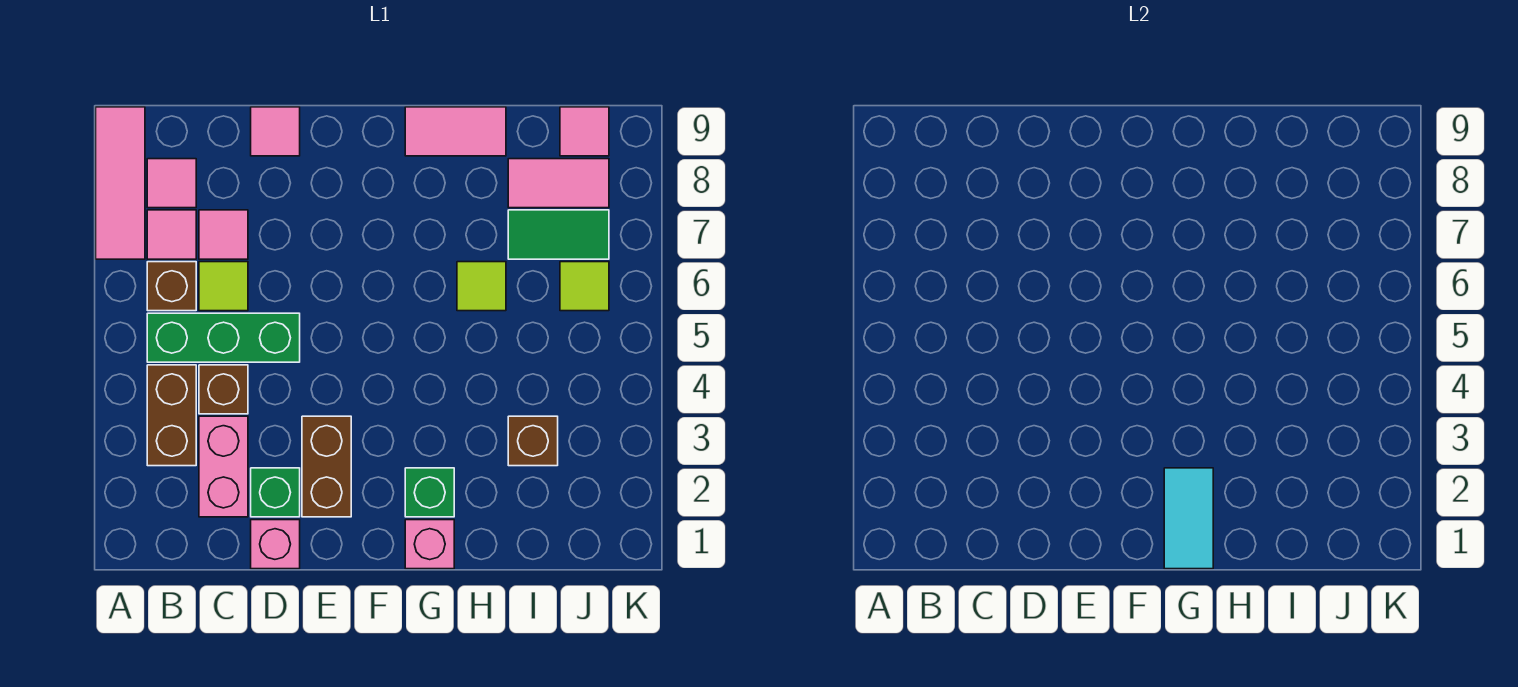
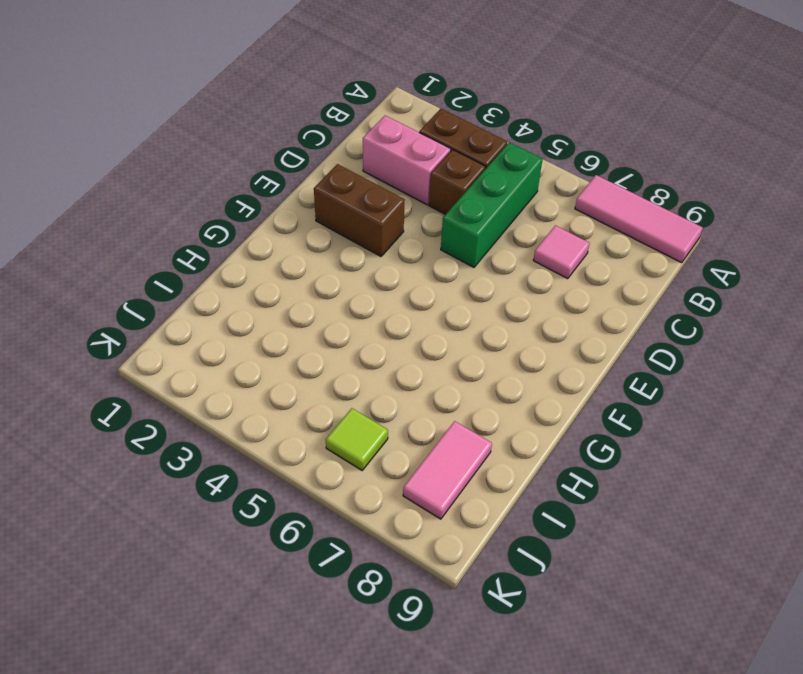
none -> brown brick B6 level 1
none -> pink tile B7 level 1
none -> pink tile B8 level 1

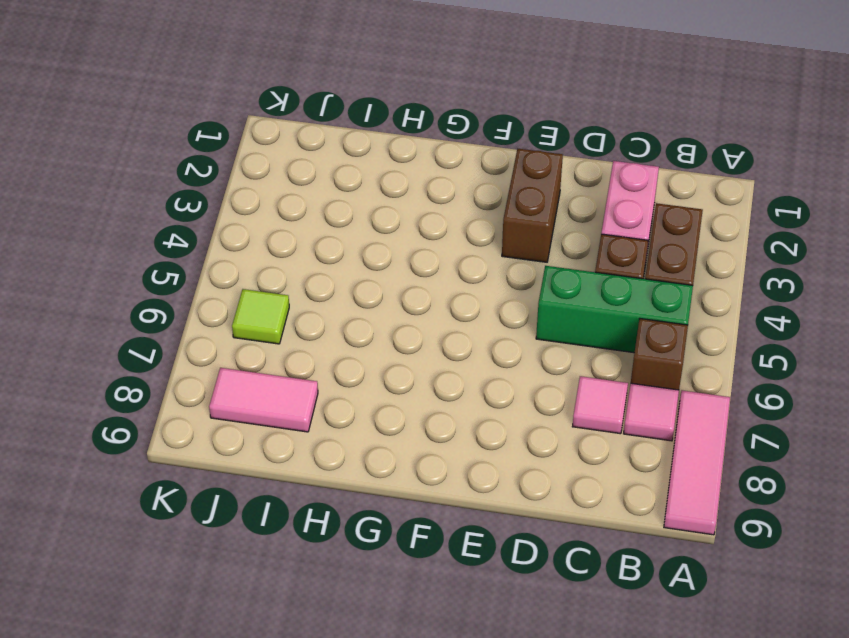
none -> pink tile B8 level 1
none -> lime tile C6 level 1
none -> pink brick D1 level 1

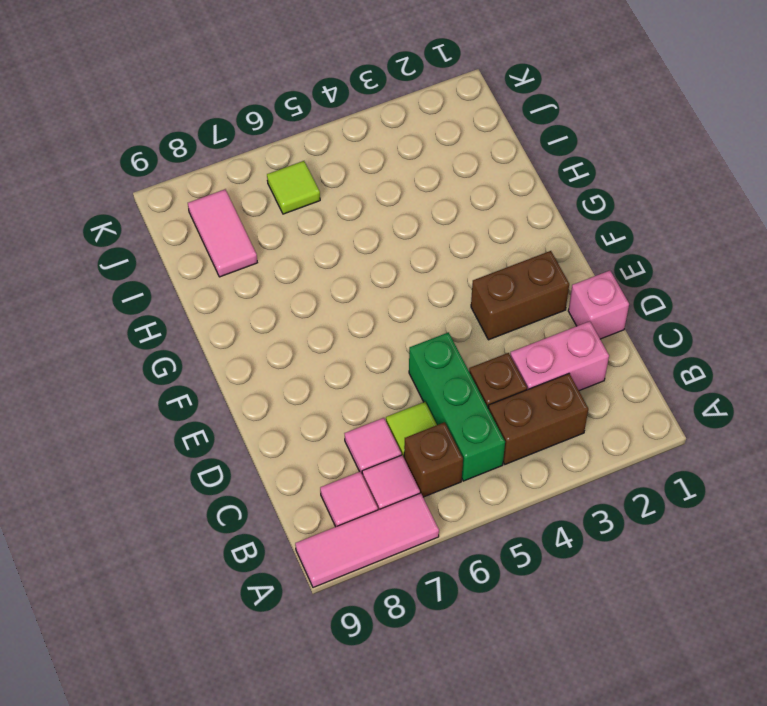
none -> green brick D2 level 1
none -> pink tile D9 level 1
none -> pink brick G1 level 1

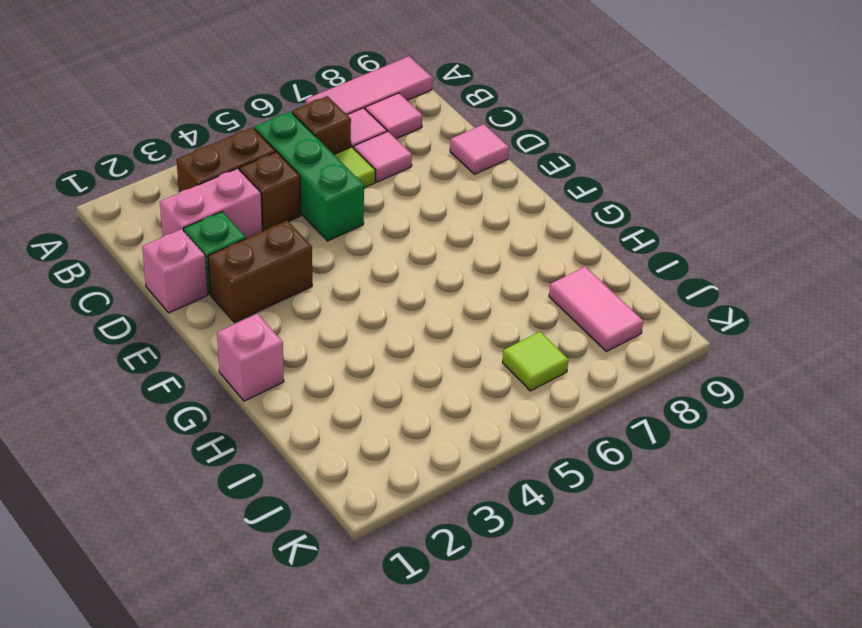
none -> green brick G2 level 1
none -> pink tile G9:H9 level 1
none -> lime tile H6 level 1

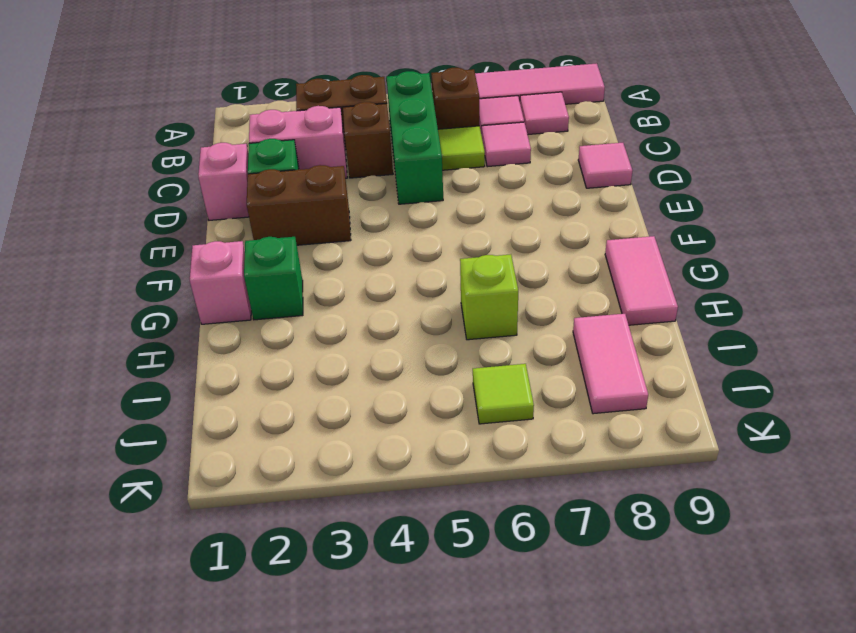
lime brick H6 level 1 -> lime tile H6 level 1
none -> brown brick I3 level 1
none -> green tile I7:J7 level 1
none -> pink tile J9 level 1

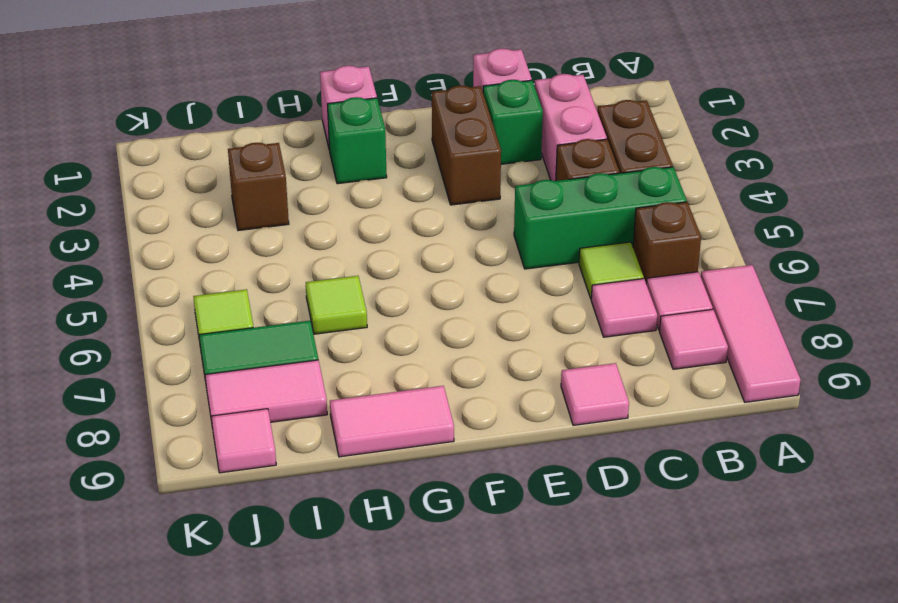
none -> cyan tile G1:G2 level 2

